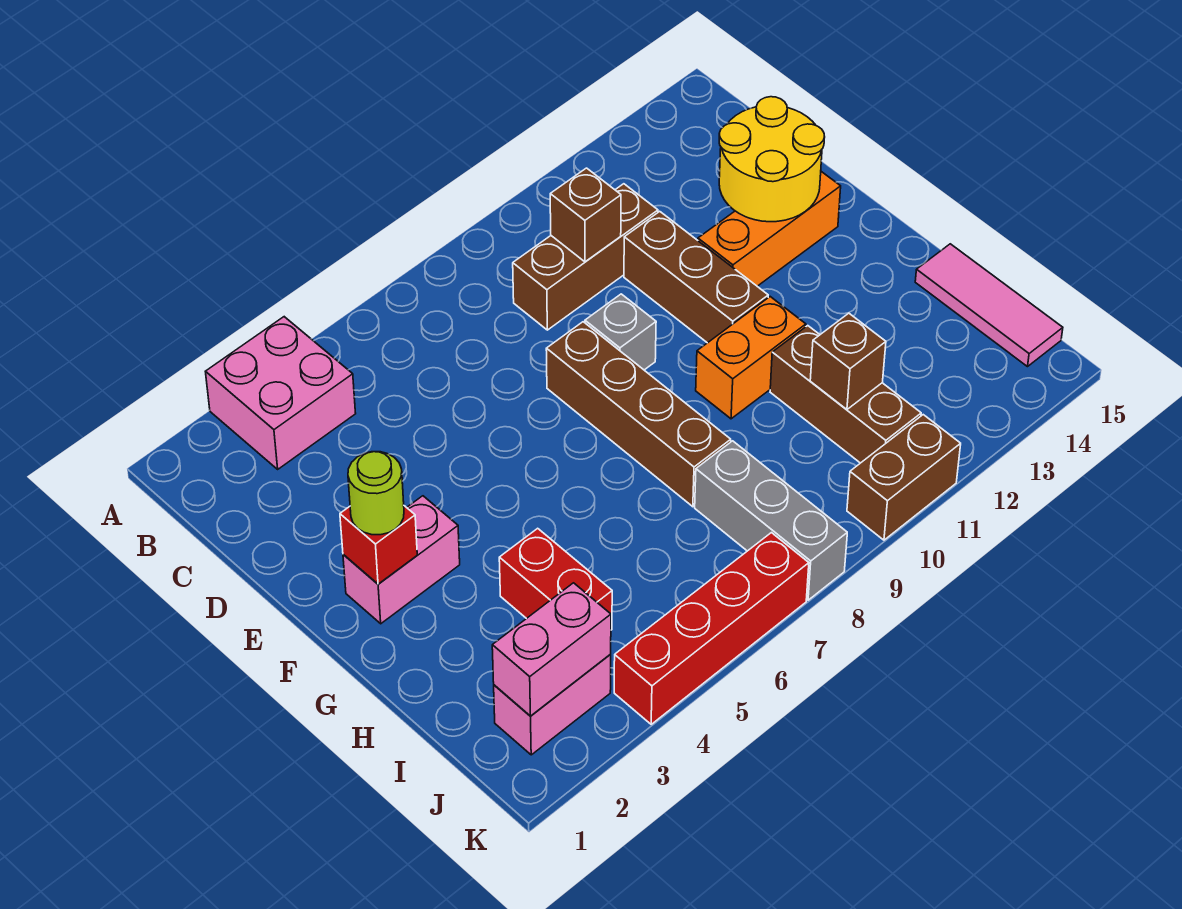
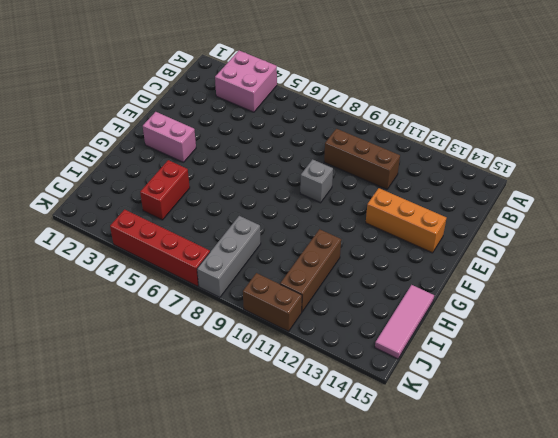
none -> brown brick D11:F11 level 1
none -> brown brick E8:H8 level 1
none -> orange brick G10:G11 level 1

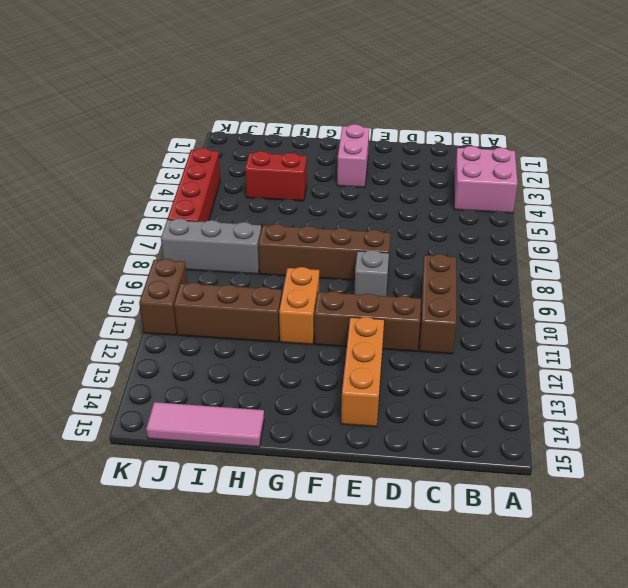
none -> pink brick J2:J3 level 1
none -> brown brick C10 level 2
none -> yellow round brick D13:E14 level 2

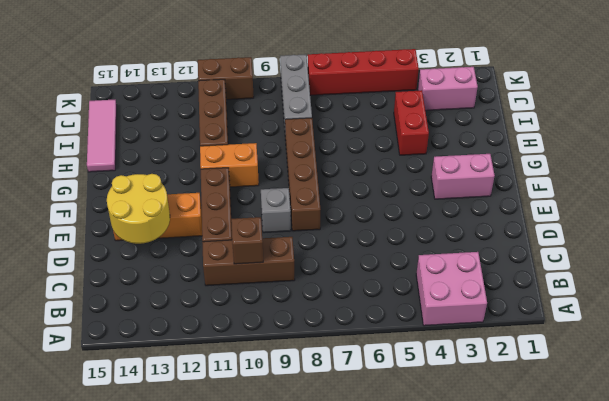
none -> red brick F2 level 2
none -> brown brick I11 level 2
none -> pink brick J2:J3 level 2

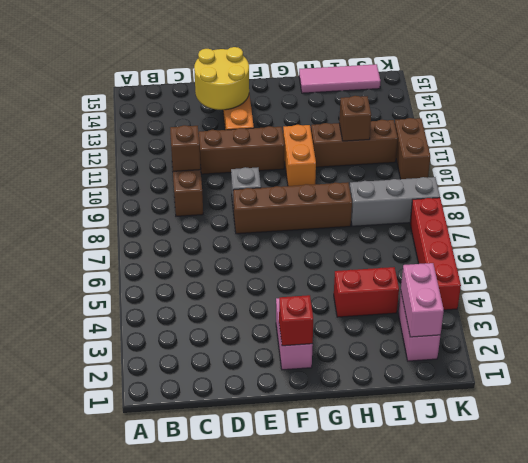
none -> pink brick A3:B4 level 1
none -> lime round brick F2 level 3

